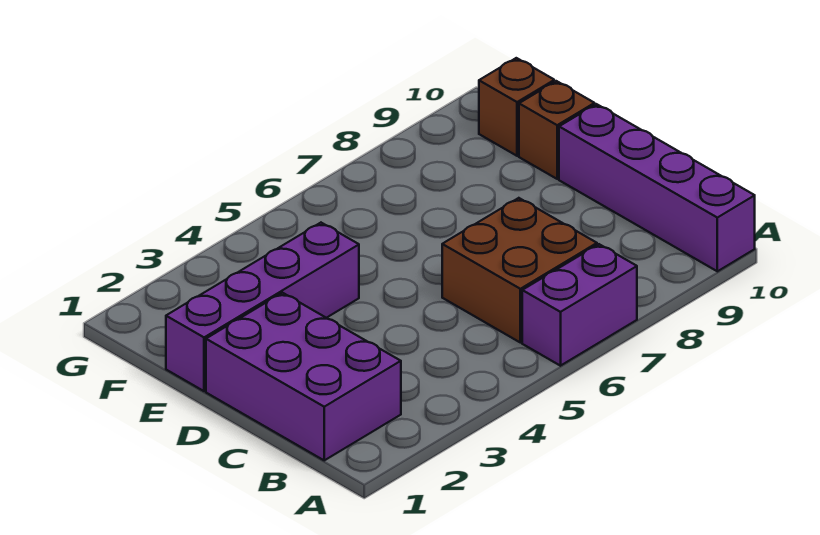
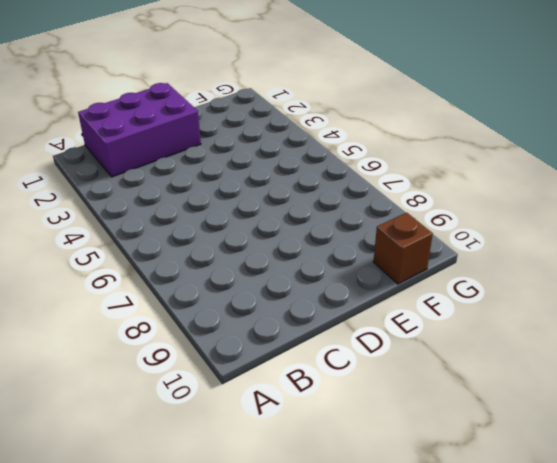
none -> purple brick A6:A7 level 1
none -> purple brick A10:D10 level 1

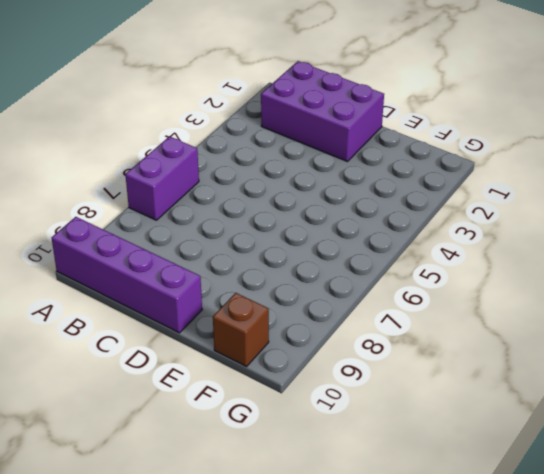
none -> brown brick B6:C7 level 1
none -> purple brick E1:E4 level 1

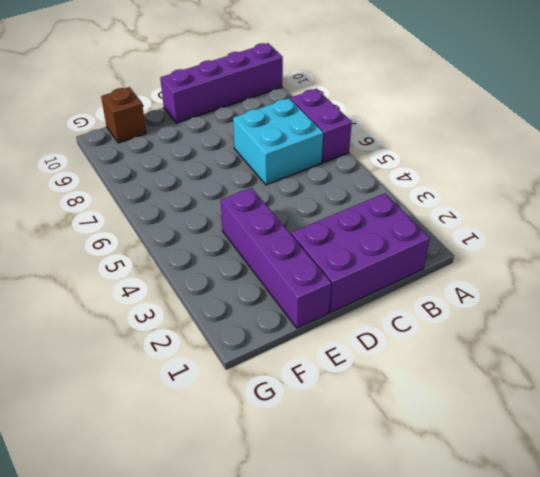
cyan brick B6:C7 level 1 -> brown brick B6:C7 level 1
none -> brown brick E10 level 1

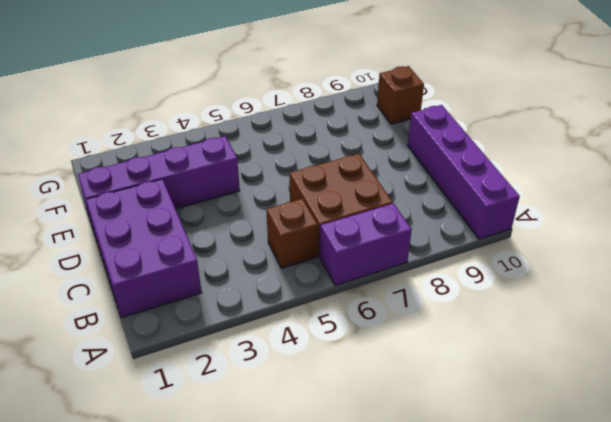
brown brick B5 level 1 -> brown brick E10 level 1

